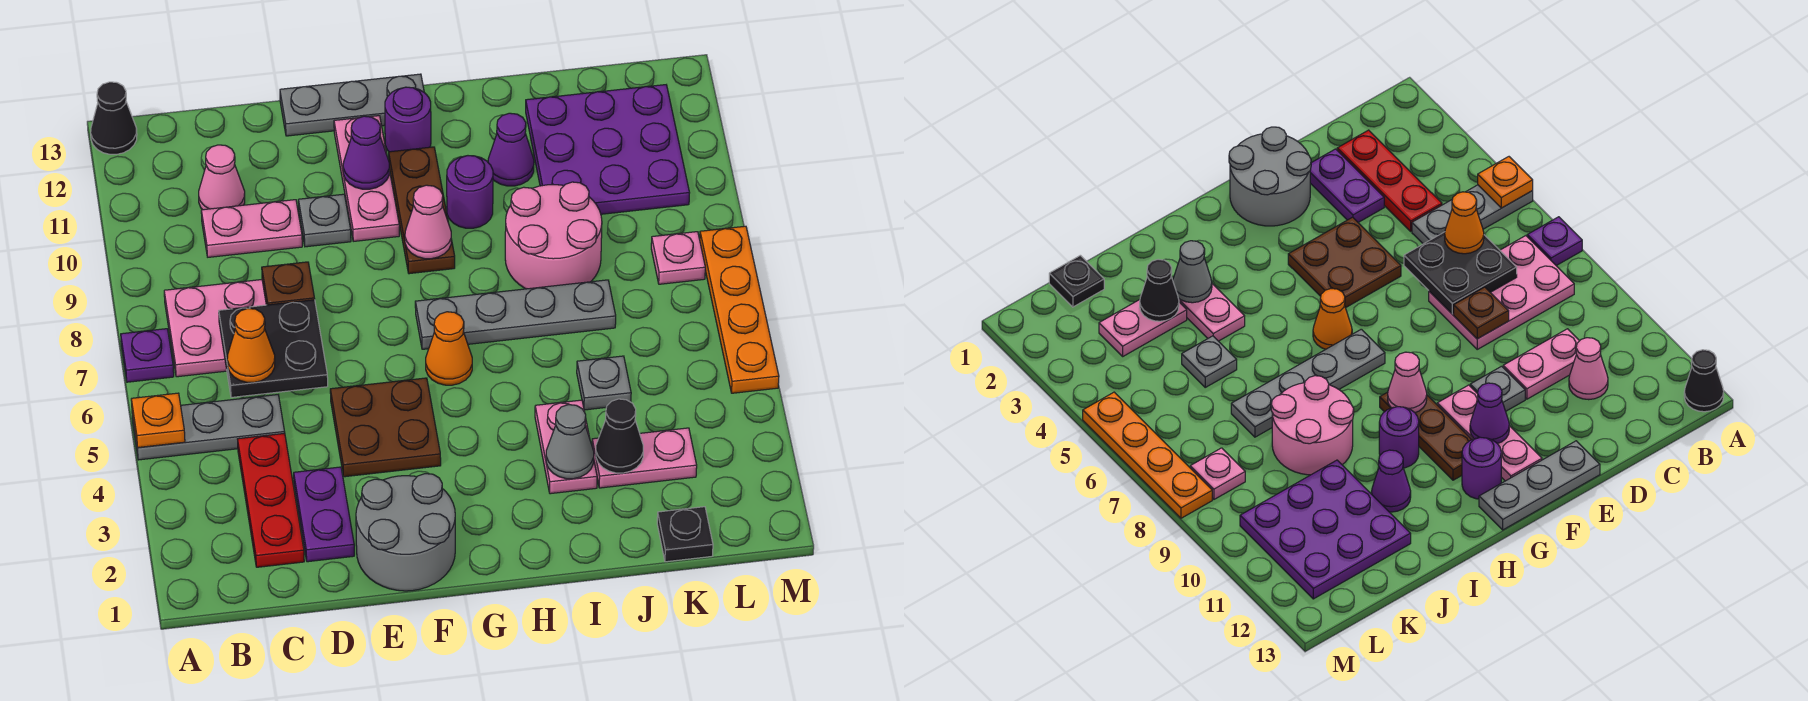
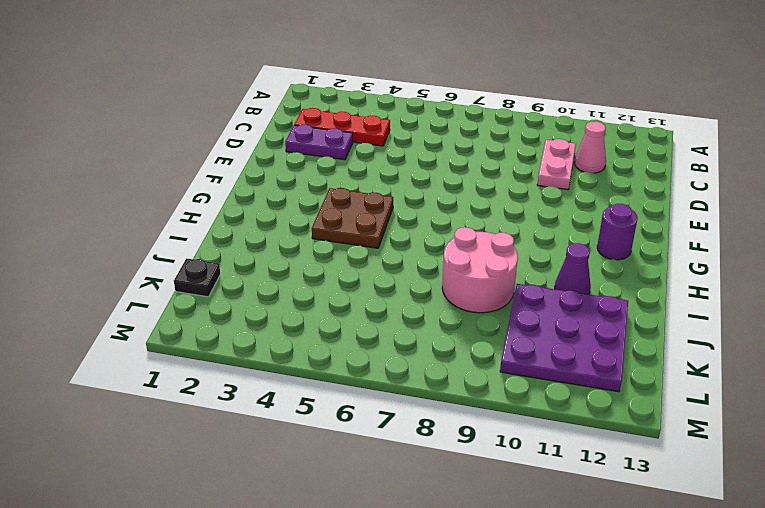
brown plate G4:H5 level 1 -> brown plate E4:F5 level 1
none -> grey plate A5:C5 level 1
none -> purple plate A7 level 1
none -> black cone A13 level 1
none -> pink plate B7:D8 level 1

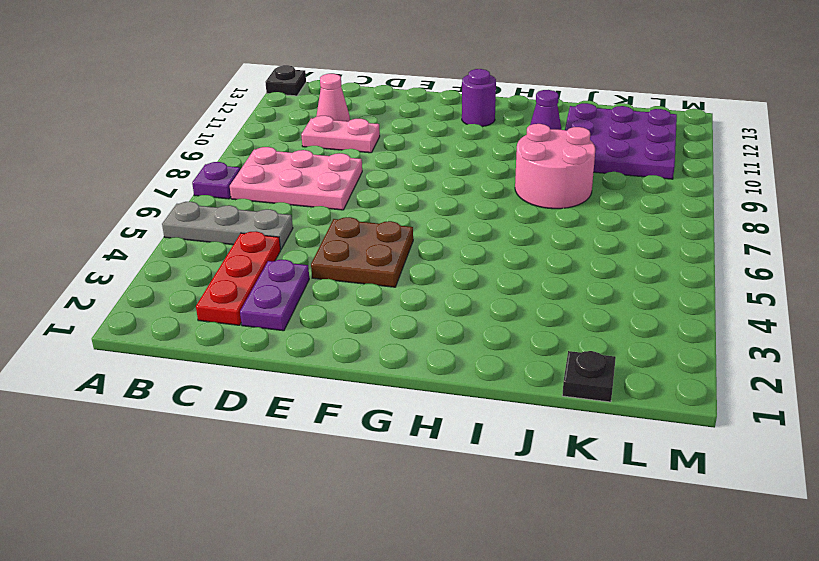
black plate A13 level 1 -> black cone A13 level 1
none -> grey round brick E1:F2 level 1
none -> grey plate E10 level 1
none -> grey plate E13:G13 level 1
none -> pink plate F10:F12 level 1

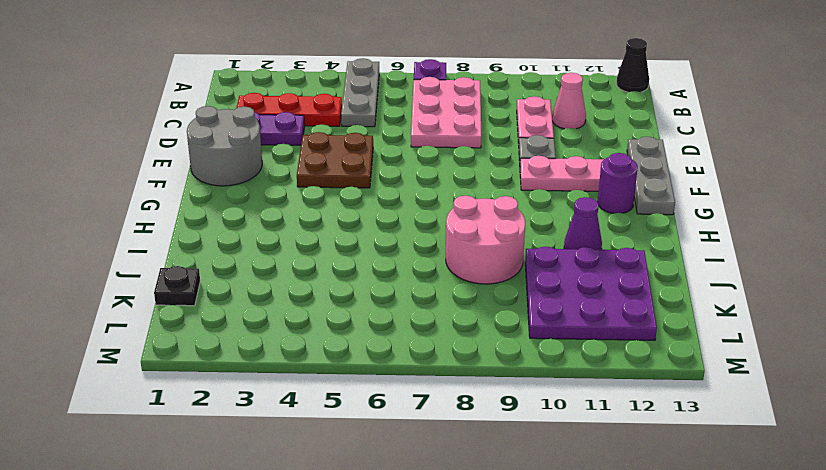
none -> orange cone G6 level 1
none -> grey plate G7:J7 level 1
none -> brown plate G9:G11 level 1
none -> purple round brick H10 level 1

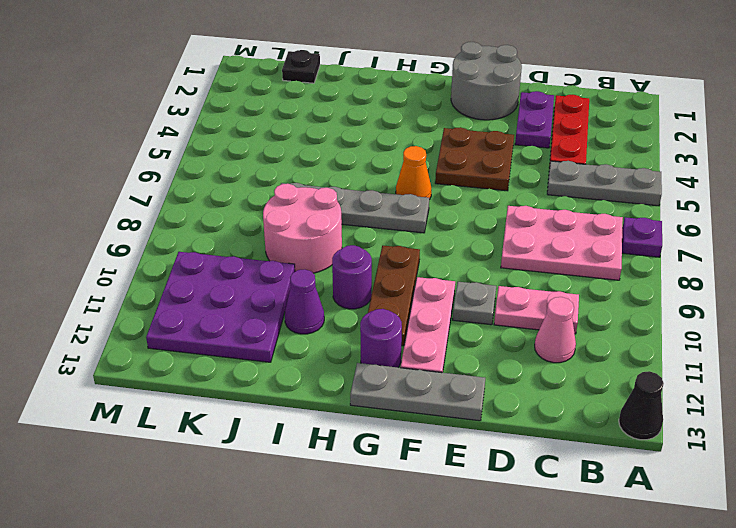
none -> pink plate I3:I4 level 1
none -> pink plate J3:K3 level 1
none -> grey plate J5 level 1
none -> pink plate L8 level 1

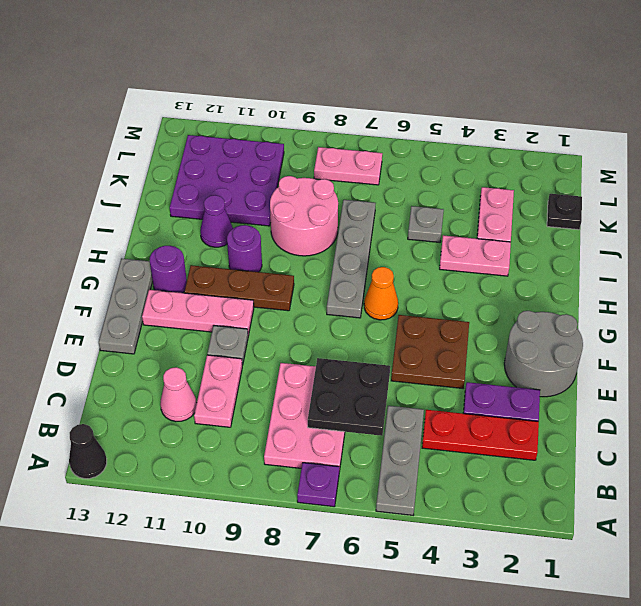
pink plate L7:L8 level 1 -> pink plate L8 level 1
none -> orange plate M5:M8 level 1
none -> orange plate A5 level 2
none -> brown plate D8 level 2
none -> purple cone F11 level 2

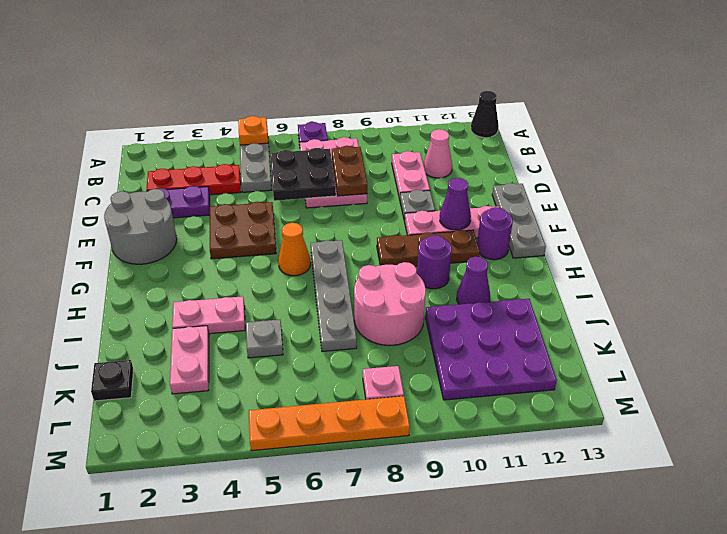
brown plate C8:D8 level 2 -> brown plate D8 level 2
none -> pink cone G9 level 2
none -> grey cone I3 level 2
none -> black cone J3 level 2
none -> orange cone C6 level 3

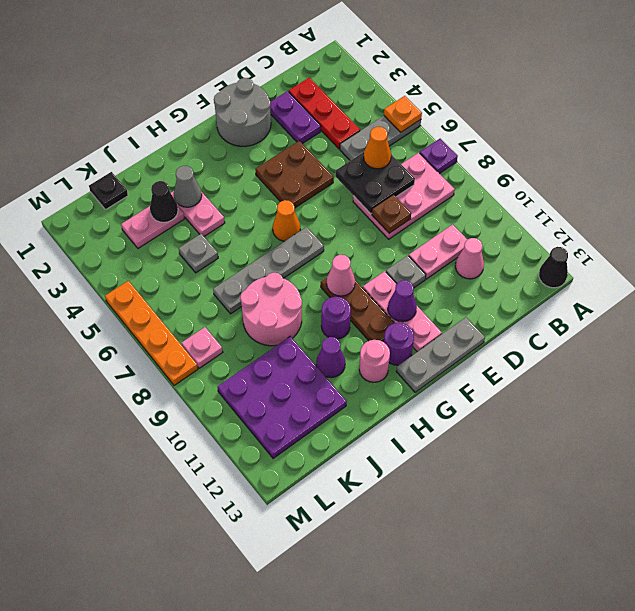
pink round brick H12 level 1 -> none

